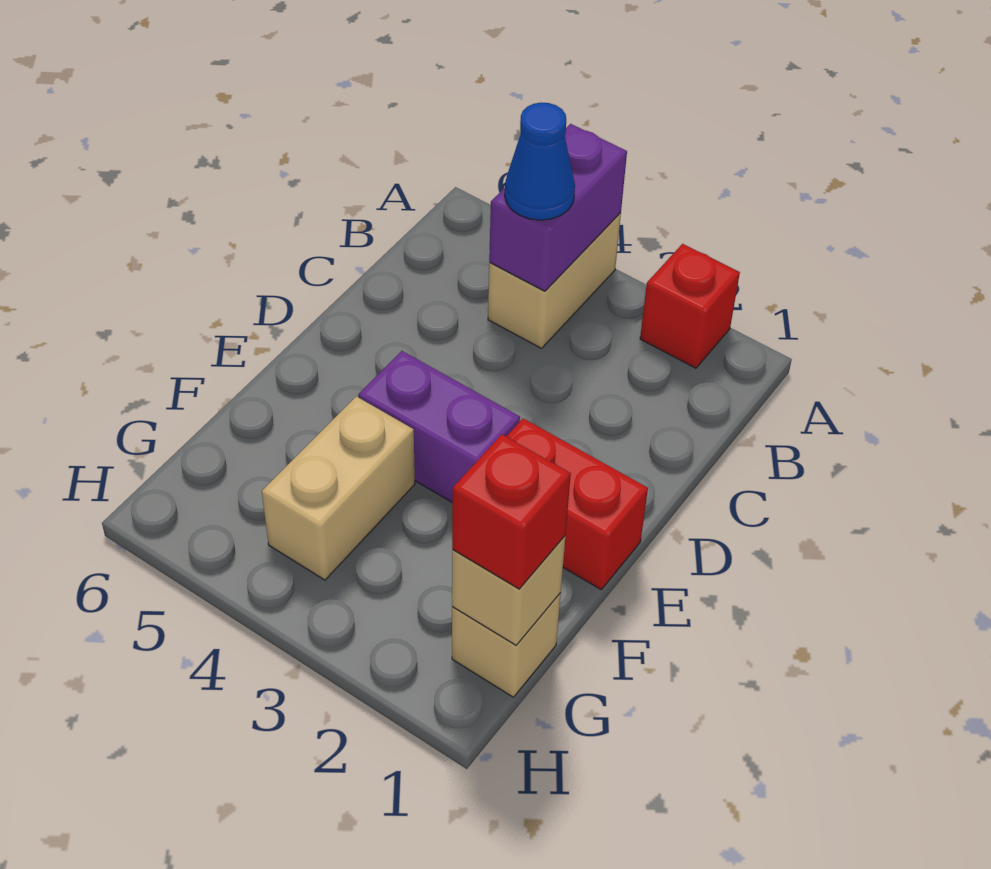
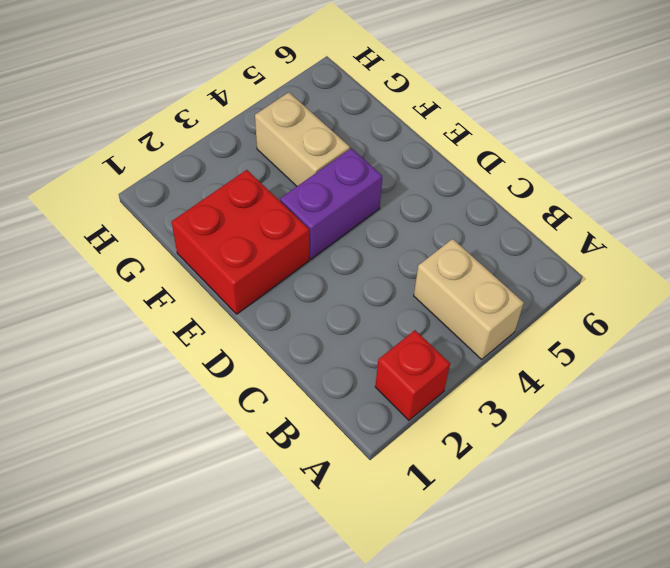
red brick E1:F2 level 1 -> red brick E1:E2 level 1
none -> tan brick G1 level 1
none -> purple brick A4:B4 level 2

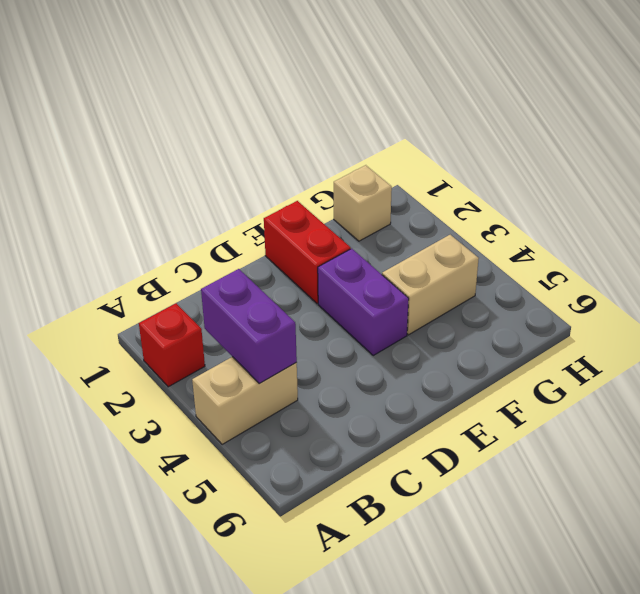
purple brick B3:B4 level 2 -> purple brick A4:B4 level 2
none -> tan brick G1 level 2
none -> blue cone B4 level 3

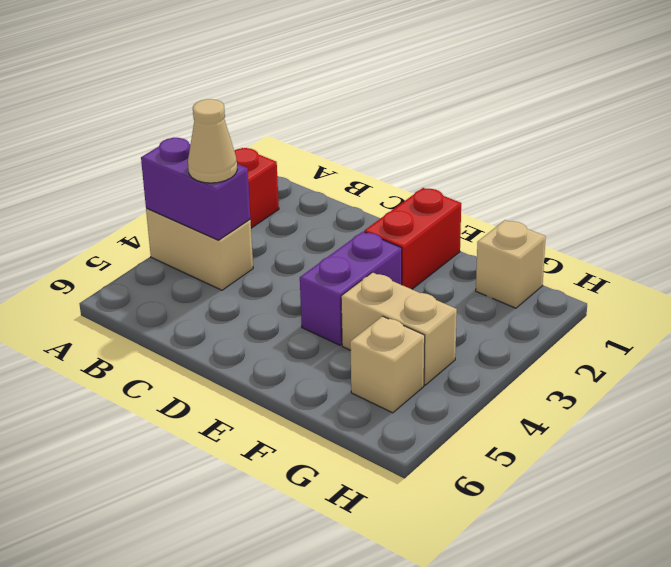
tan cone B4 level 3 -> blue cone B4 level 3
tan brick G5 level 1 -> tan brick G1 level 2
none -> red brick G1 level 3

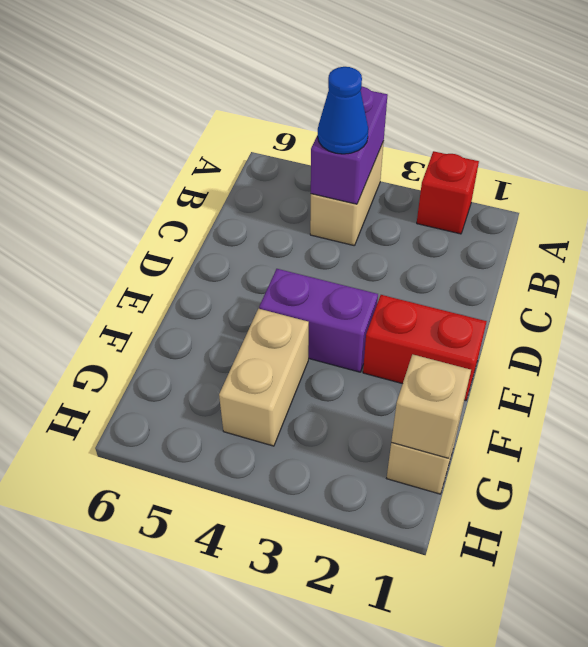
none -> red brick G1 level 3

